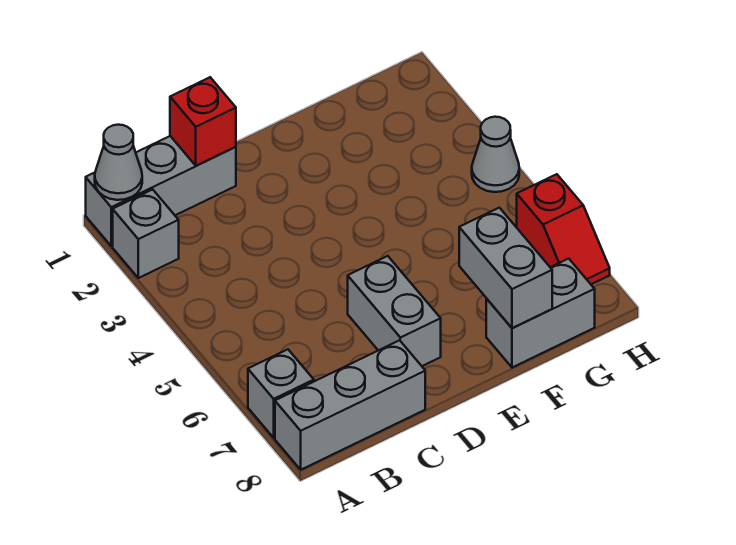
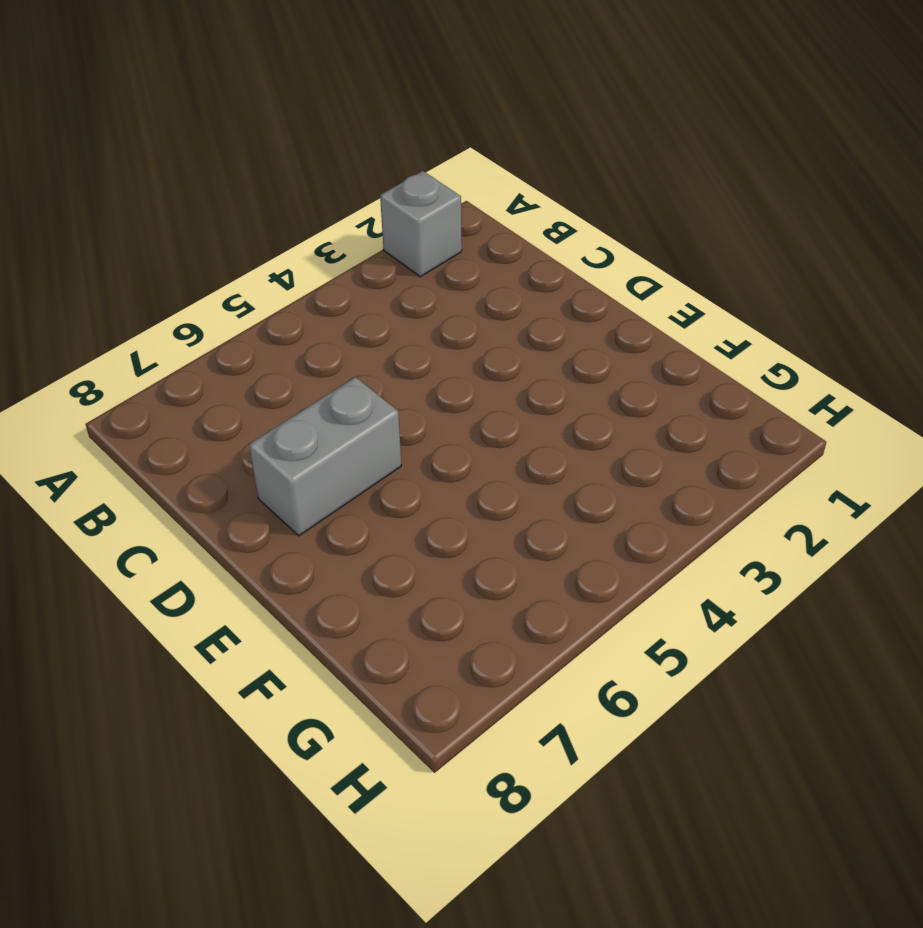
none -> grey brick A1:C1 level 1
none -> grey brick A7 level 1

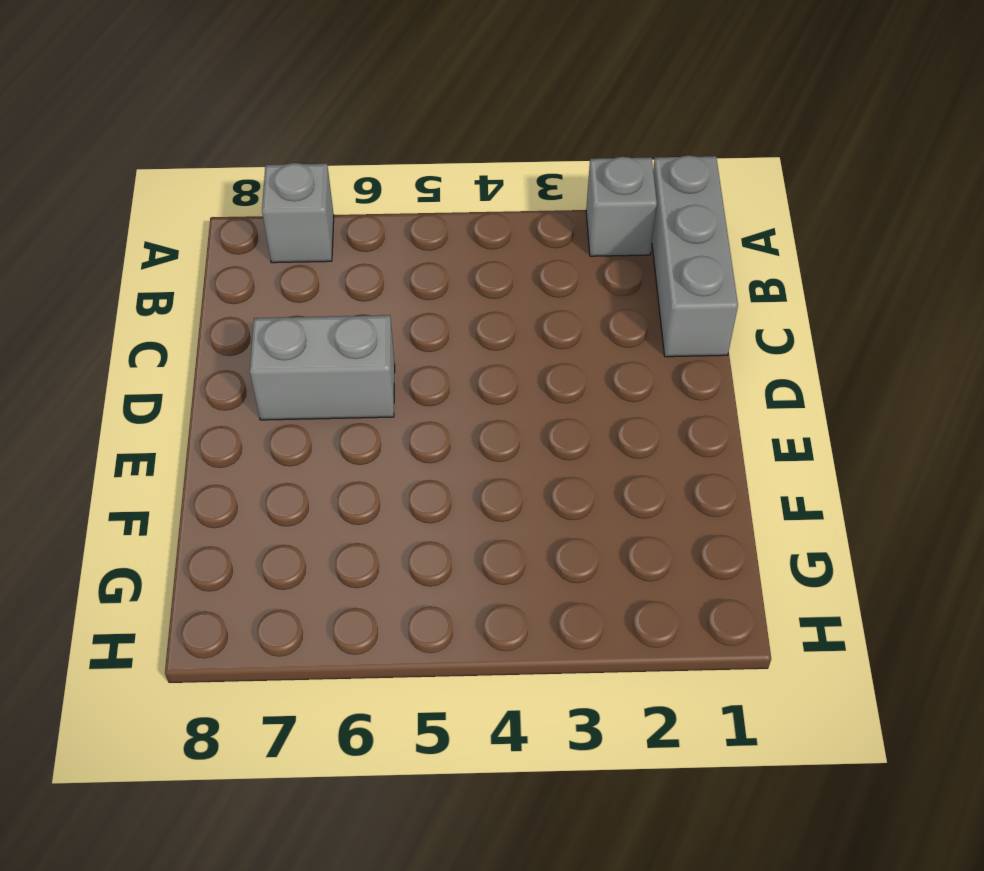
none -> grey brick A8:C8 level 1
none -> grey brick F8:G8 level 1

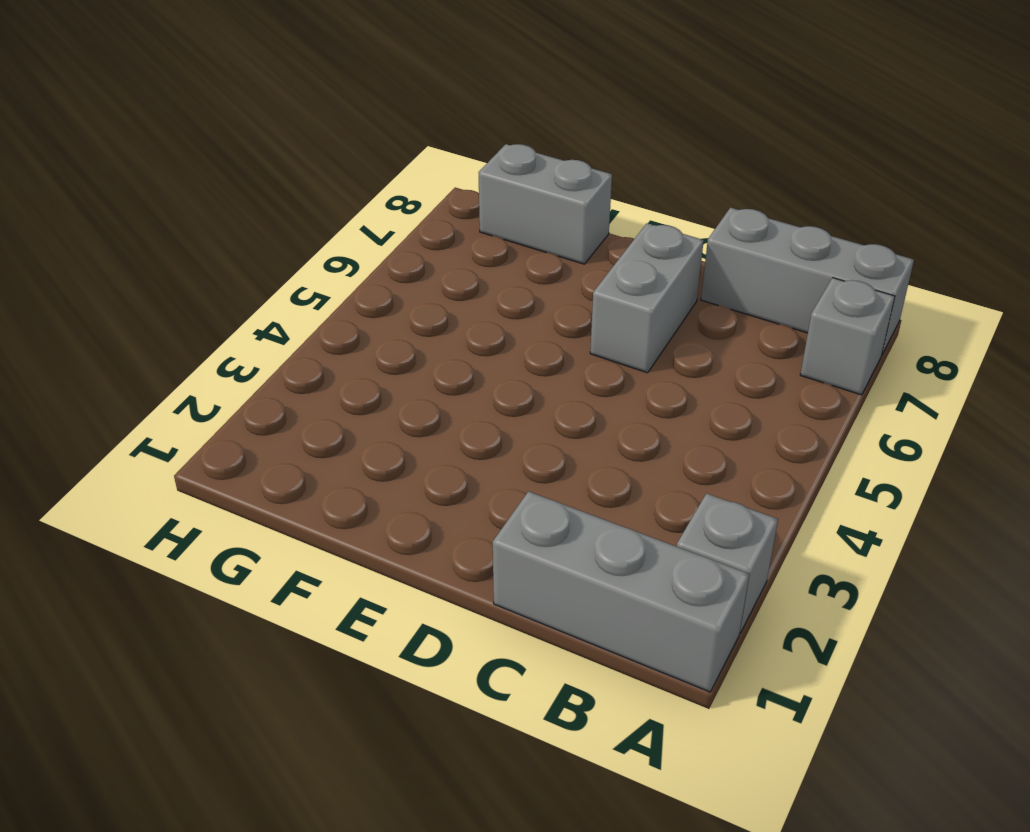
none -> grey cone H4 level 1
none -> red slope H6:H7 level 1 top 6

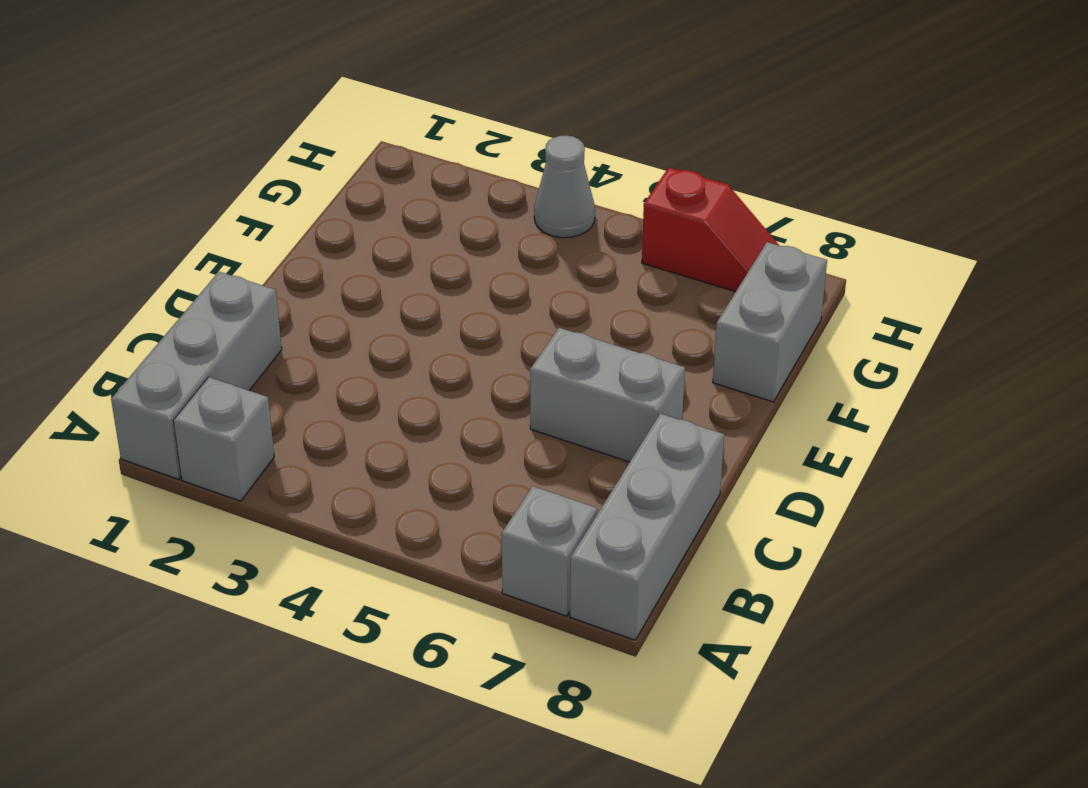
none -> grey cone A1 level 2
none -> red brick C1 level 2

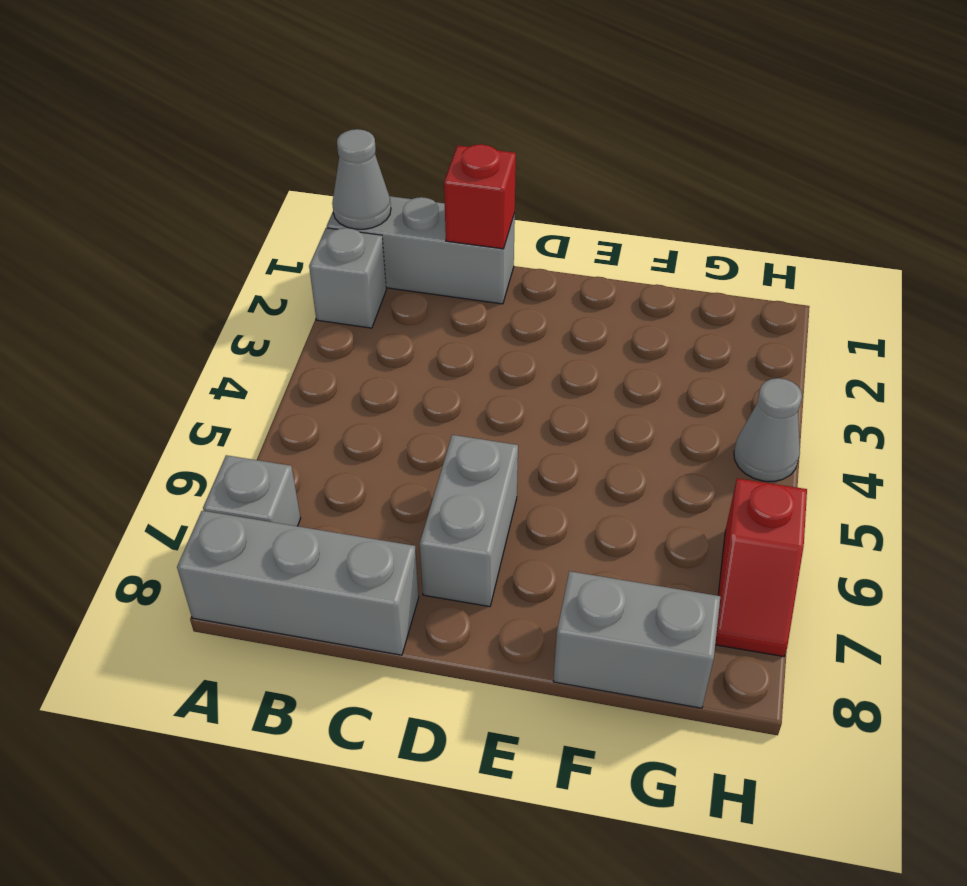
none -> grey brick F7:F8 level 2

